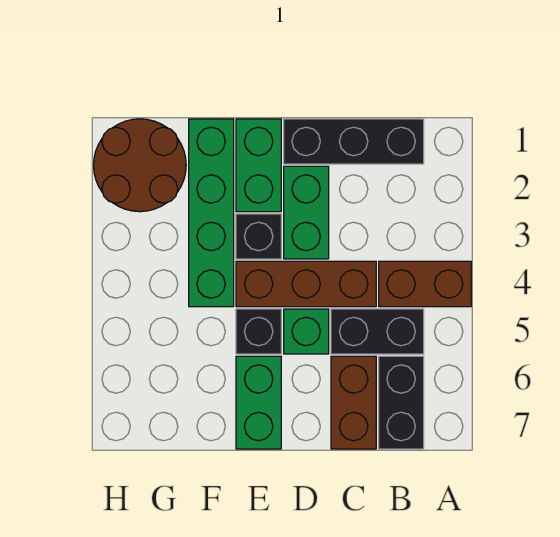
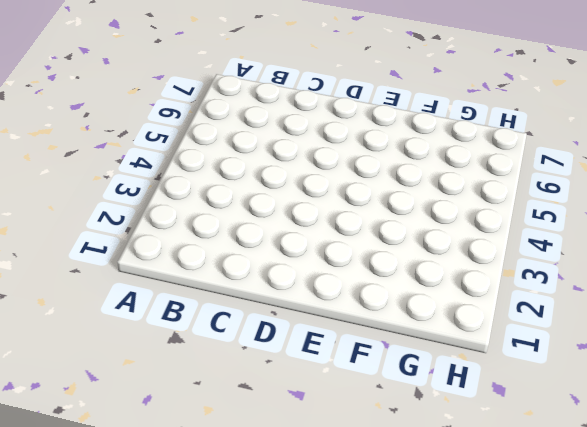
none -> brown brick A4:B4 level 1
none -> black brick B1:D1 level 1
none -> black brick B5:C5 level 1

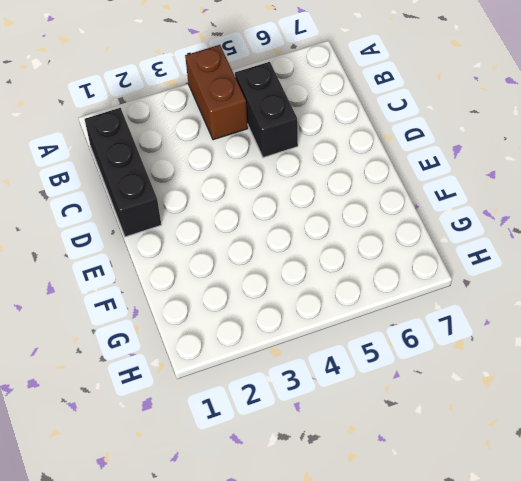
none -> black brick B6:B7 level 1
none -> brown brick C4:E4 level 1
none -> brown brick C6:C7 level 1

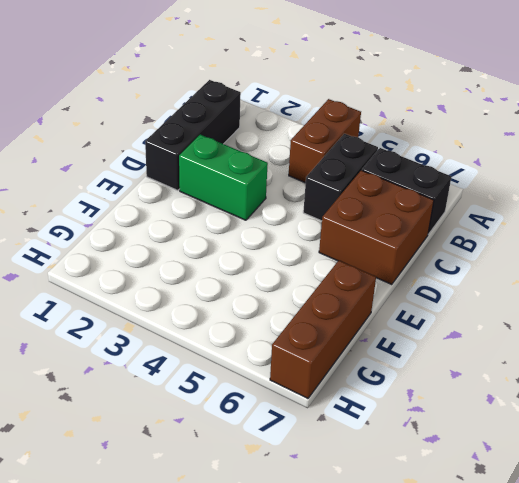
brown brick C6:D7 level 1 -> brown brick C6:C7 level 1
brown brick F7:H7 level 1 -> brown brick C4:E4 level 1
none -> green brick D5 level 1
none -> green brick E1:E2 level 1
none -> black brick E3 level 1

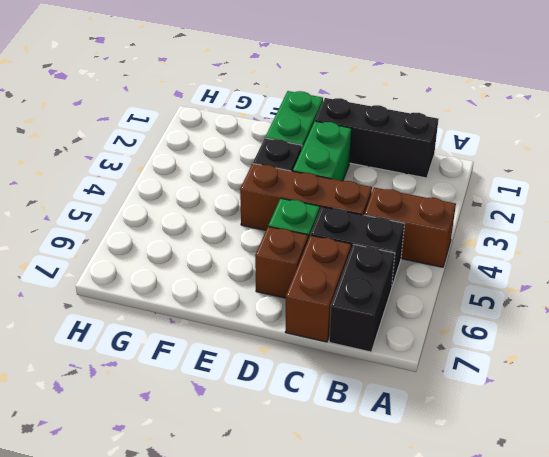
brown brick D6 level 1 -> none
none -> black brick E5 level 1
none -> green brick E6:E7 level 1
none -> green brick F1:F4 level 1

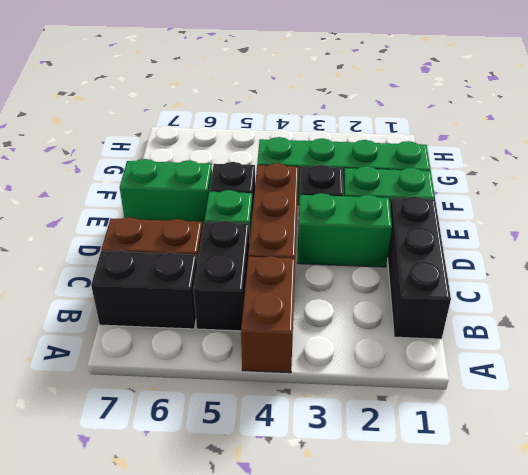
none -> brown round brick G1:H2 level 1

